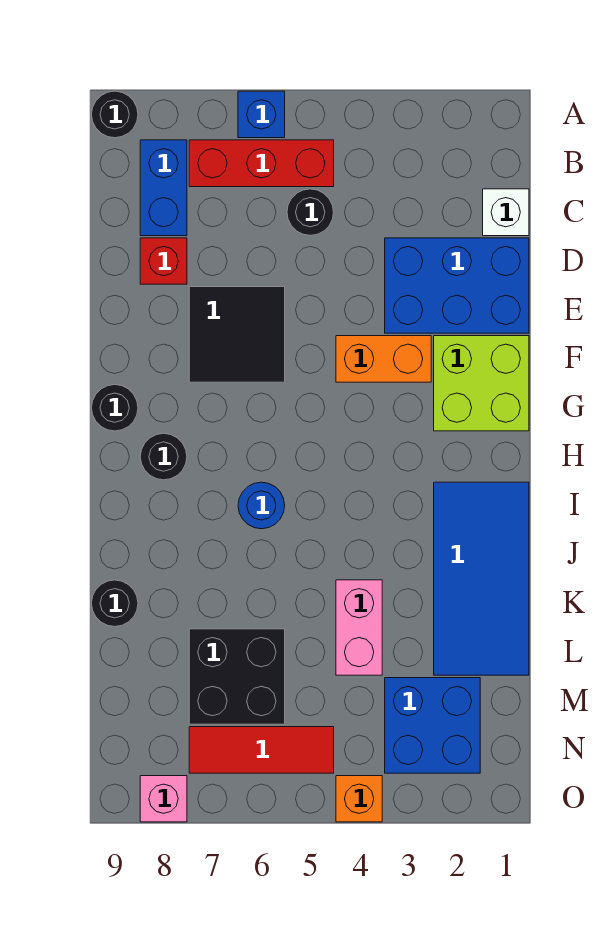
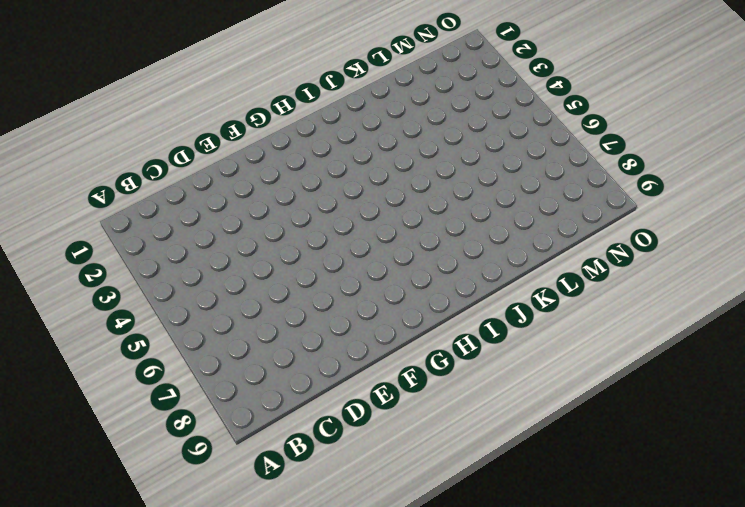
none -> blue brick A6 level 1
none -> black round brick A9 level 1
none -> red brick B5:B7 level 1

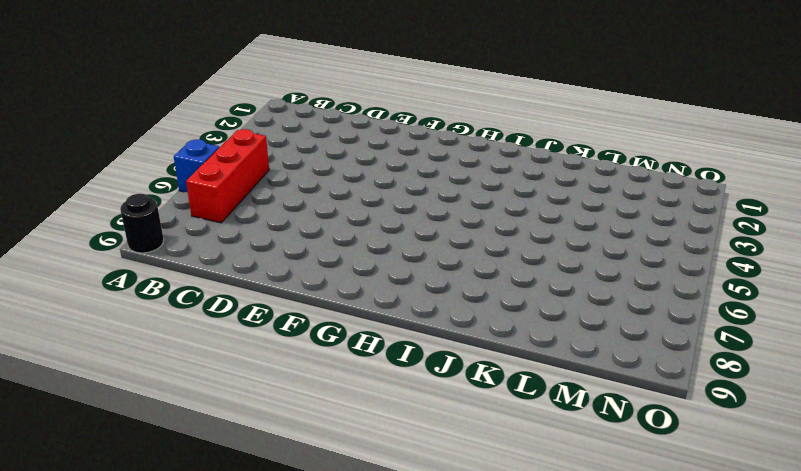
none -> blue brick B8:C8 level 1
none -> white brick C1 level 1
none -> black round brick C5 level 1

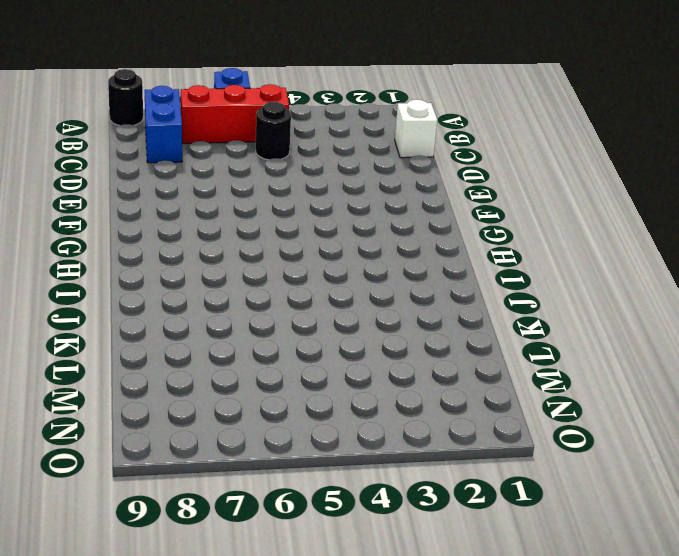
none -> blue brick D1:E3 level 1
none -> red brick D8 level 1
none -> black tile E6:F7 level 1

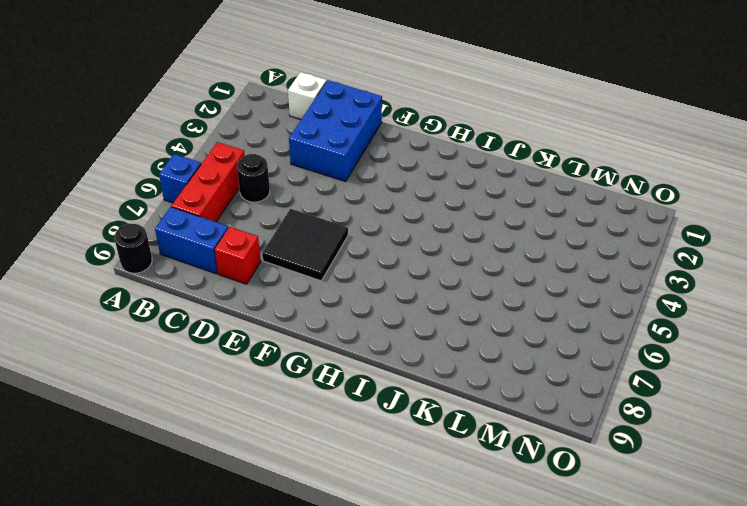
none -> lime brick F1:G2 level 1
none -> orange brick F3:F4 level 1
none -> black round brick G9 level 1

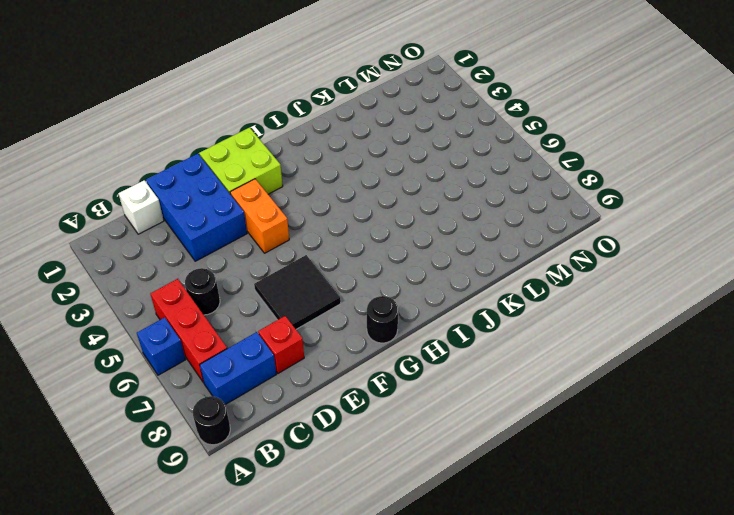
none -> black round brick H8 level 1
none -> blue tile I1:L2 level 1
none -> blue round brick I6 level 1

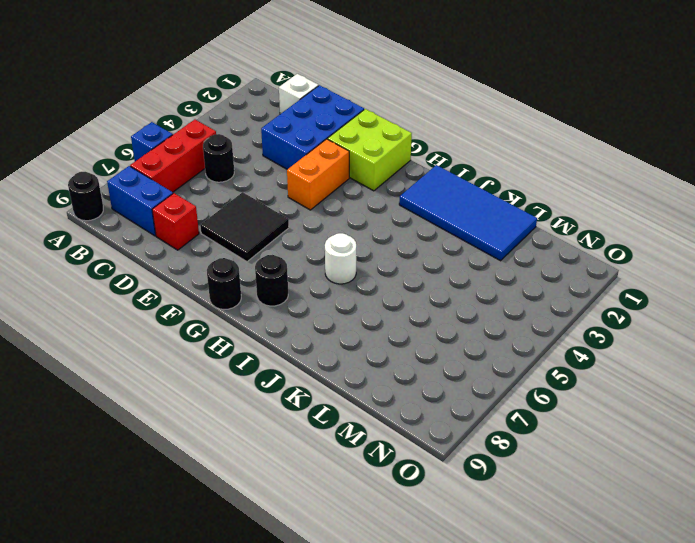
white round brick I6 level 1 -> blue round brick I6 level 1
none -> pink brick K4:L4 level 1
none -> black round brick K9 level 1
none -> black brick L6:M7 level 1

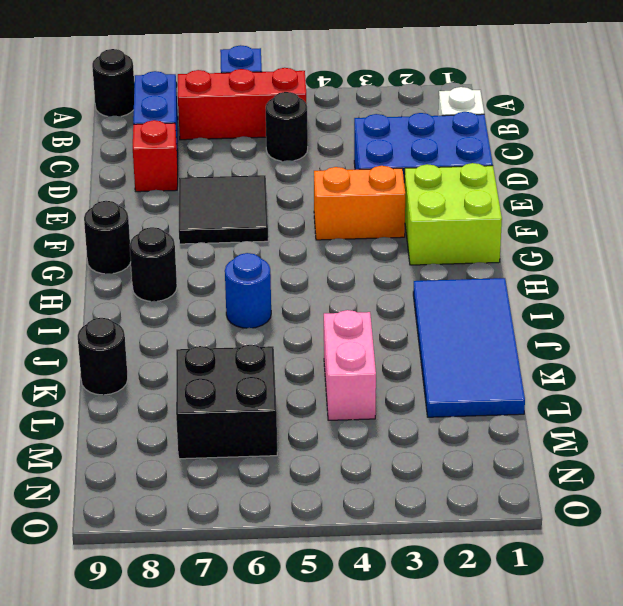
none -> blue brick M2:N3 level 1
none -> red tile N5:N7 level 1
none -> orange brick O4 level 1

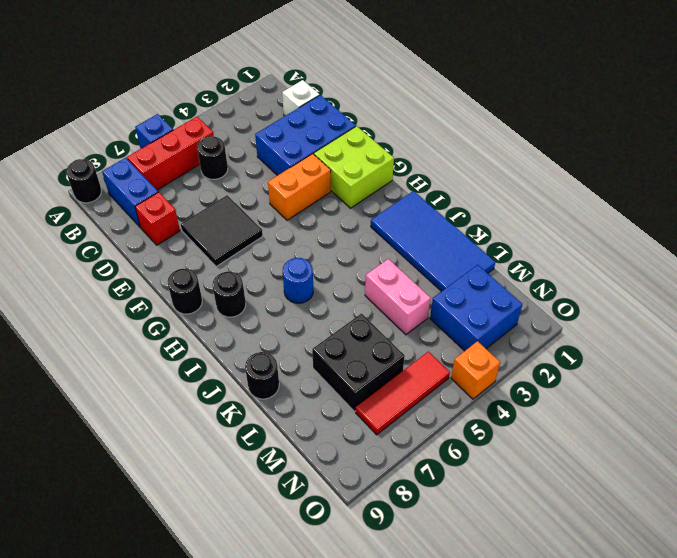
none -> pink brick O8 level 1

